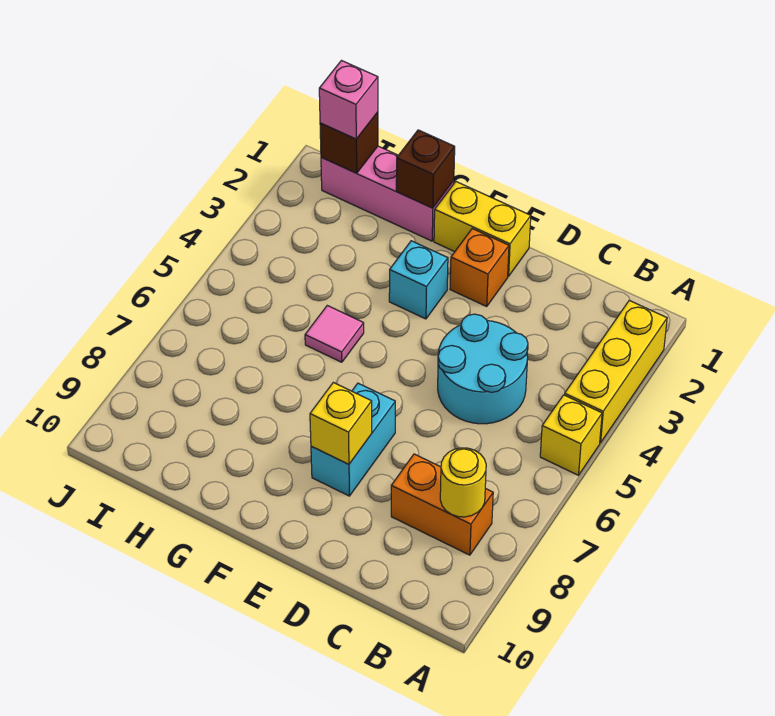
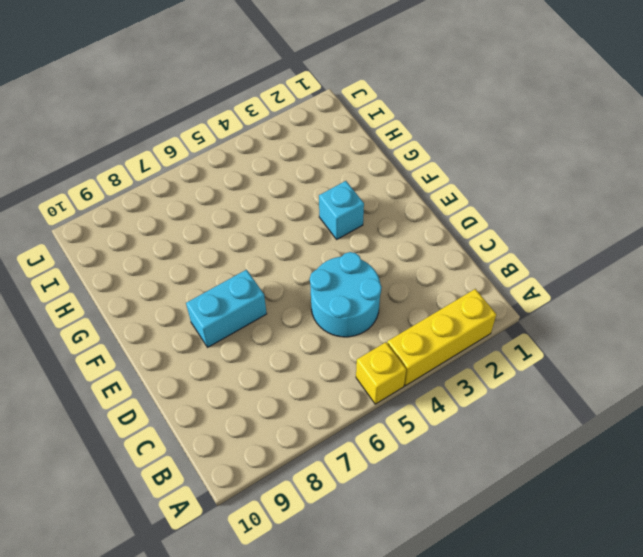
none -> orange brick B8:C8 level 1
none -> yellow brick E1:F1 level 1
none -> orange brick E2 level 1

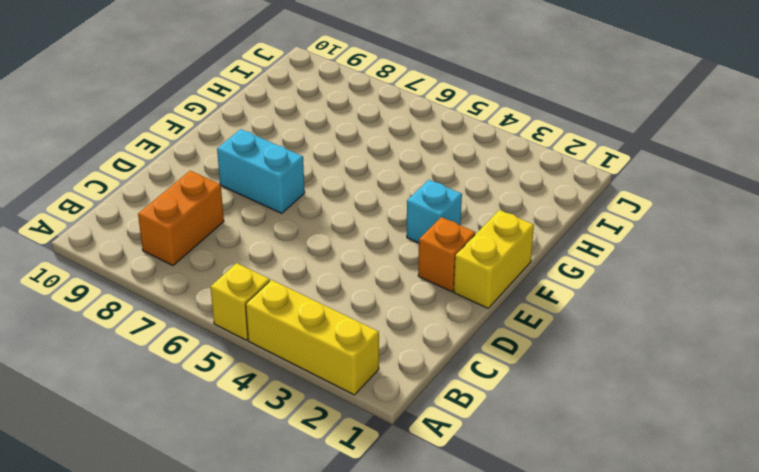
none -> cyan round brick C4:D5 level 1
none -> pink brick G1:I1 level 1
none -> pink tile G5 level 1

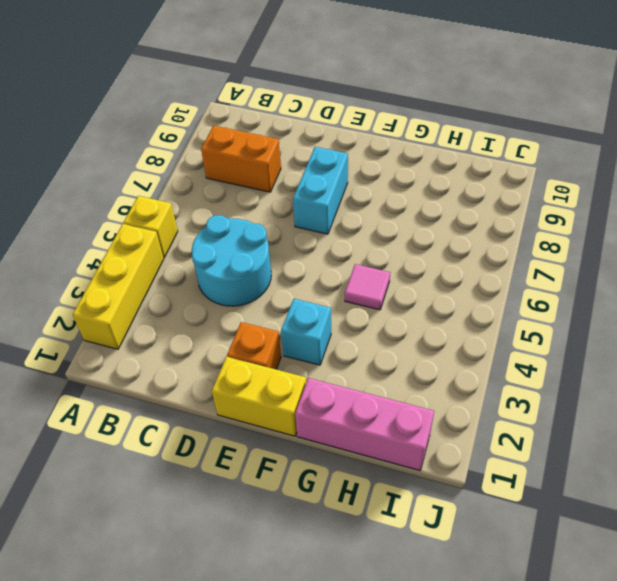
none -> yellow round brick B8 level 2
none -> yellow brick E8 level 2
none -> brown brick G1 level 2

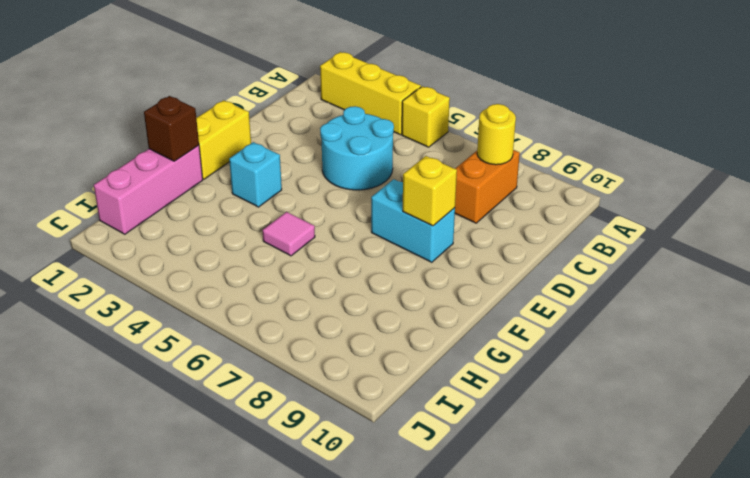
none -> orange brick E2 level 1
none -> brown brick I1 level 2
none -> pink brick I1 level 3

